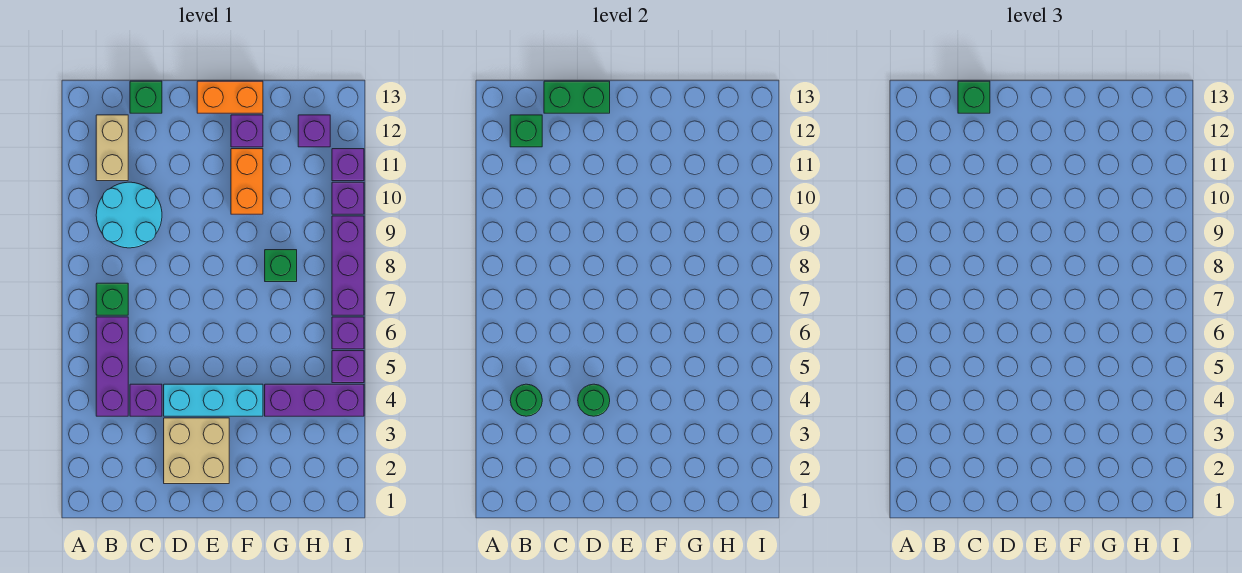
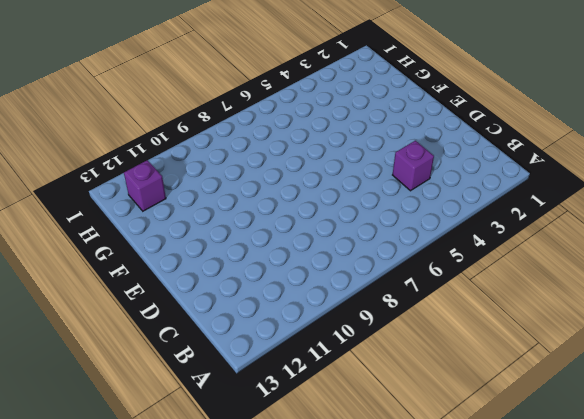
none -> purple brick B4:B6 level 1
none -> green brick B7 level 1
none -> cyan round brick B9:C10 level 1

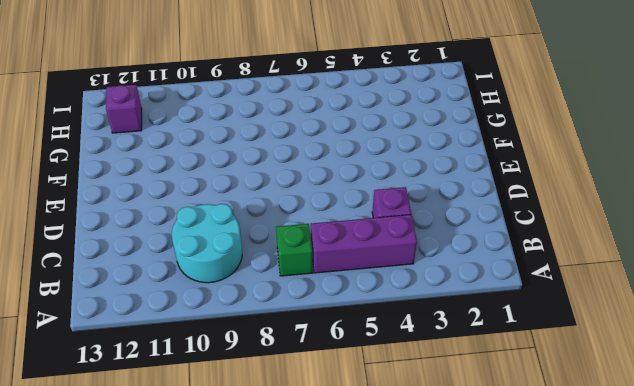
none -> tan brick B11:B12 level 1
none -> green brick C13 level 1
none -> tan brick D2:E3 level 1

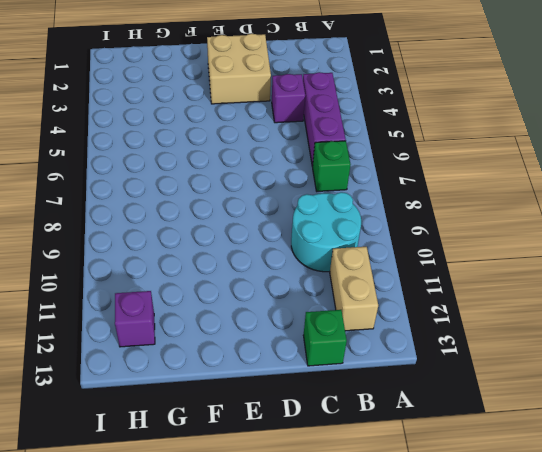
none -> cyan brick D4:F4 level 1
none -> orange brick E13:F13 level 1
none -> orange brick F10:F11 level 1

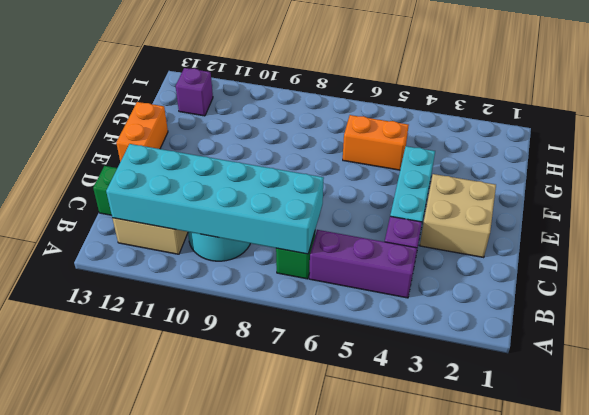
cyan brick B7:C12 level 2 -> green brick B12 level 2
orange brick G5:G6 level 1 -> orange brick F10:F11 level 1
none -> purple brick F12 level 1
none -> purple brick G4:I4 level 1
none -> green brick G8 level 1

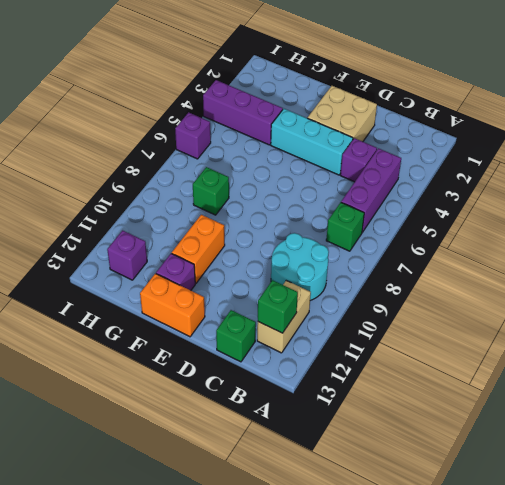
none -> purple brick I5 level 1
none -> purple brick I7:I9 level 1
none -> purple brick I10 level 1

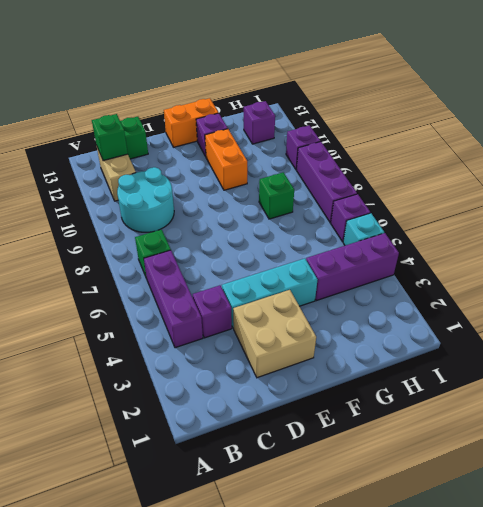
cyan brick I5 level 1 -> purple brick I5 level 1
none -> purple brick I11 level 1
none -> green round brick B4 level 2
none -> green brick C13:D13 level 2

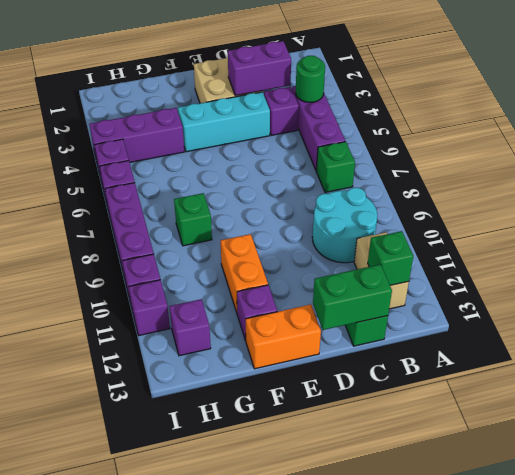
purple brick C3:D3 level 2 -> none
none -> green round brick D4 level 2
none -> green brick C13 level 3

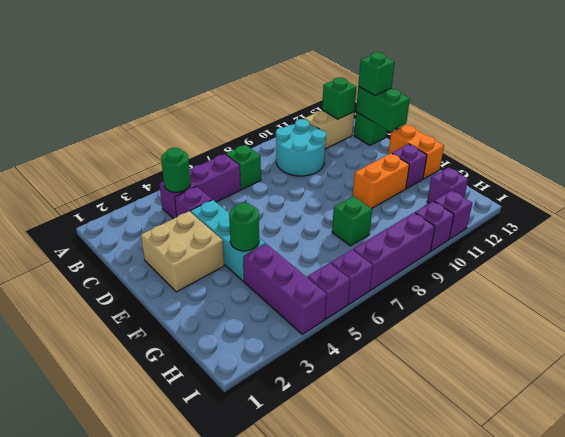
green round brick F4 level 2 -> green round brick D4 level 2

